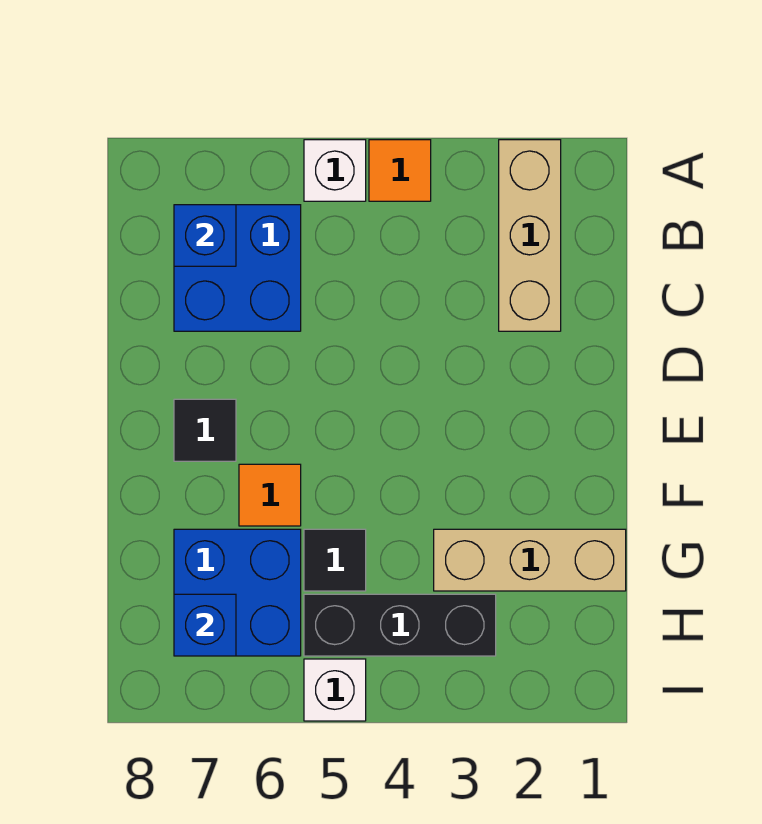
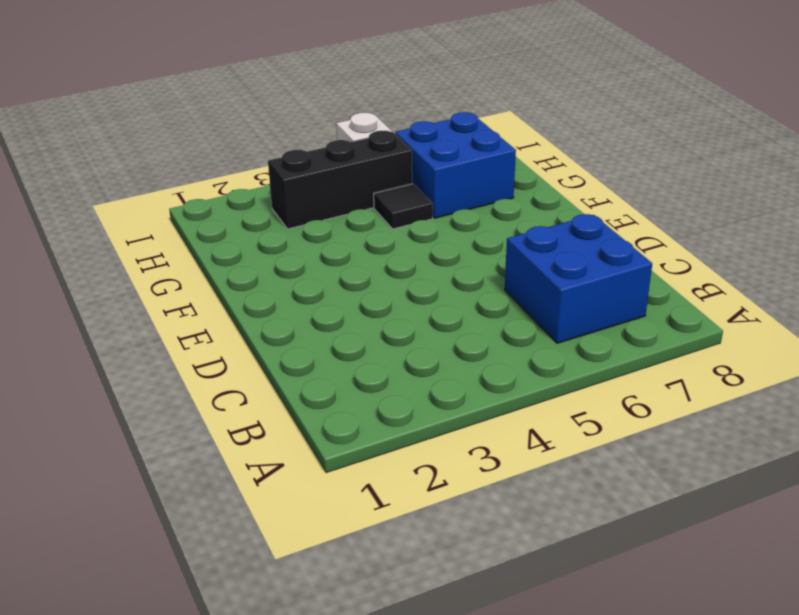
none -> tan brick A2:C2 level 1
none -> orange tile A4 level 1
none -> white brick A5 level 1

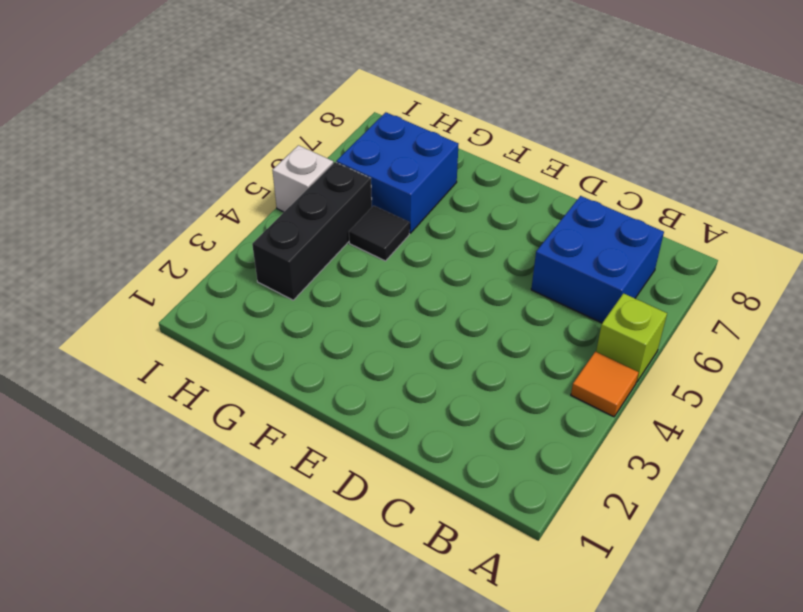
lime brick A5 level 1 -> white brick A5 level 1
none -> tan brick A2:C2 level 1
none -> black tile E7 level 1
none -> orange tile F6 level 1

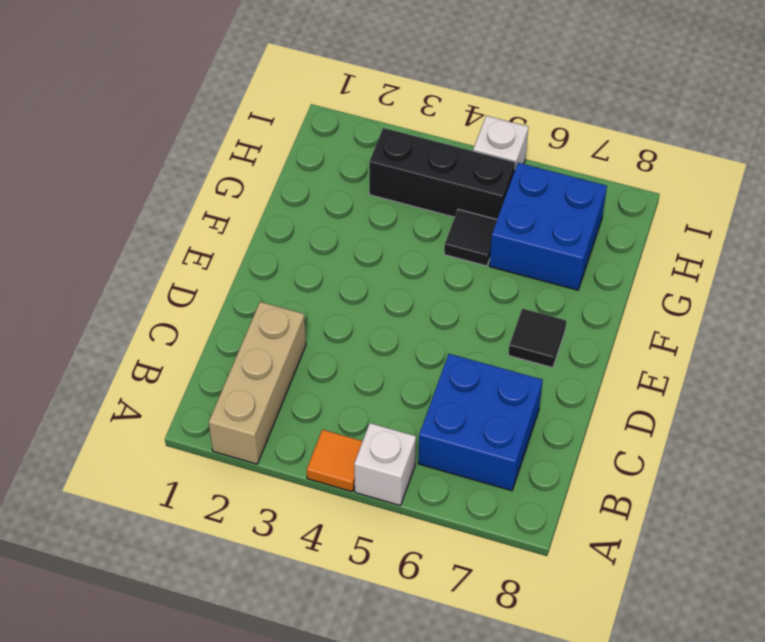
none -> orange tile F6 level 1
none -> tan brick G1:G3 level 1
none -> blue brick B7 level 2

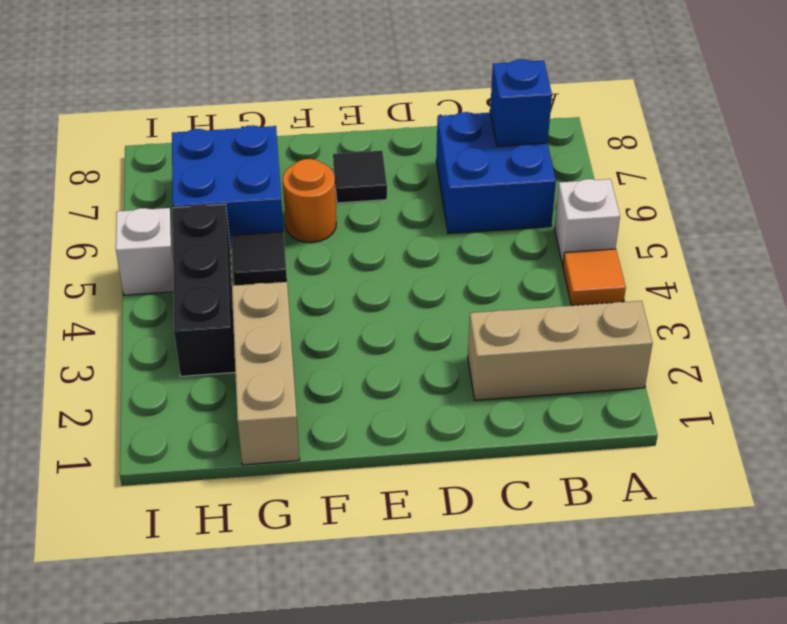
orange round brick F6 level 1 -> orange tile F6 level 1
none -> blue brick H7 level 2

